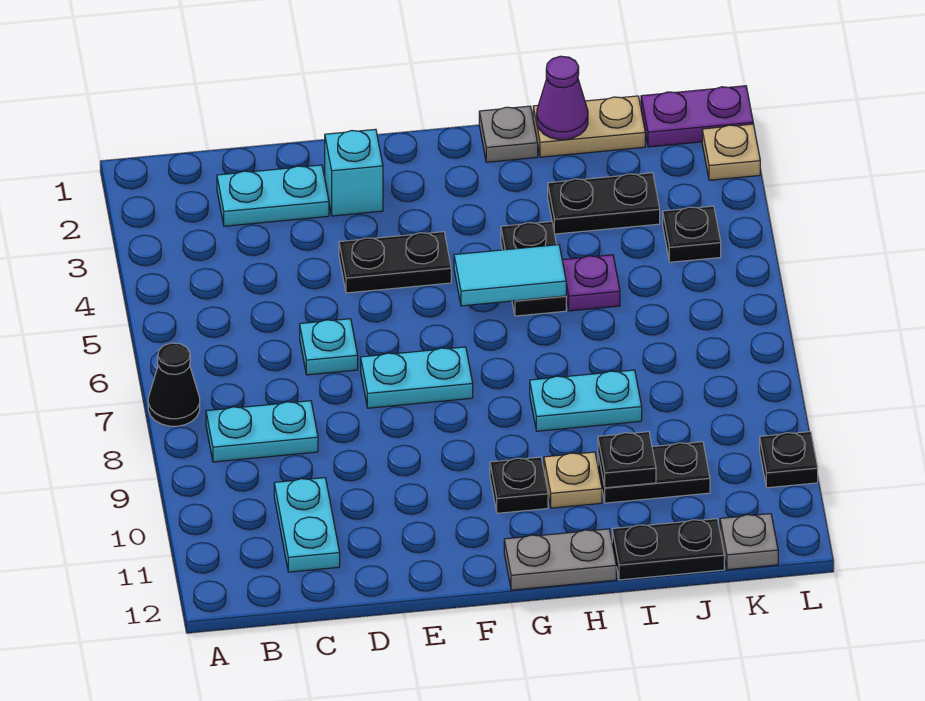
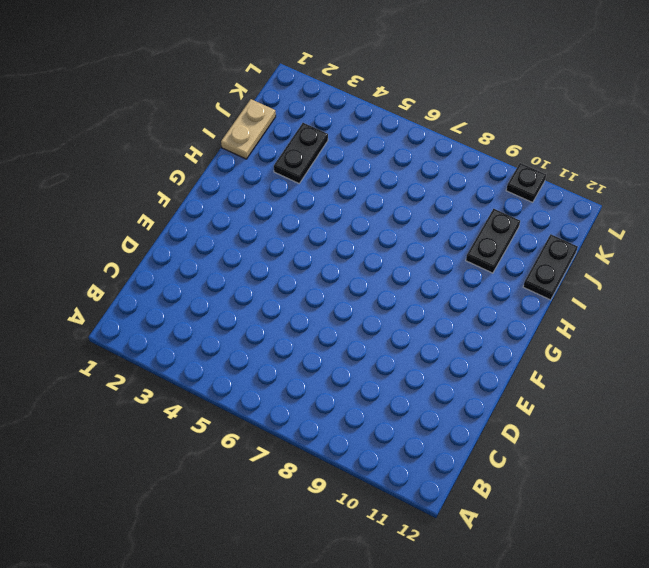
none -> black cone A7 level 1
none -> cyan plate B8:C8 level 1
none -> cyan plate C2:D2 level 1

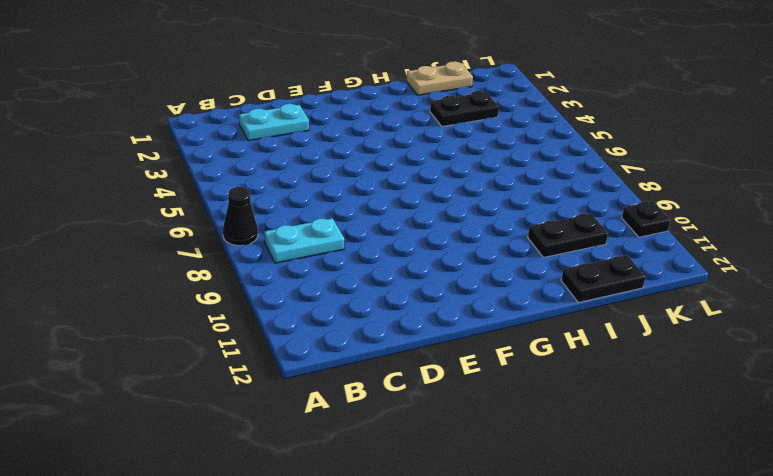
none -> cyan plate C10:C11 level 1
none -> cyan plate D6 level 1
none -> cyan brick E2 level 1

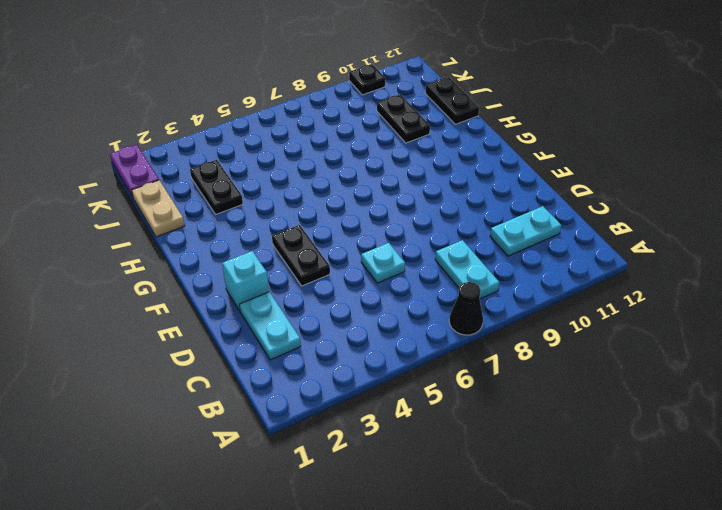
none -> cyan plate E7:F7 level 1
none -> black plate G10 level 1
none -> grey plate G12:H12 level 1

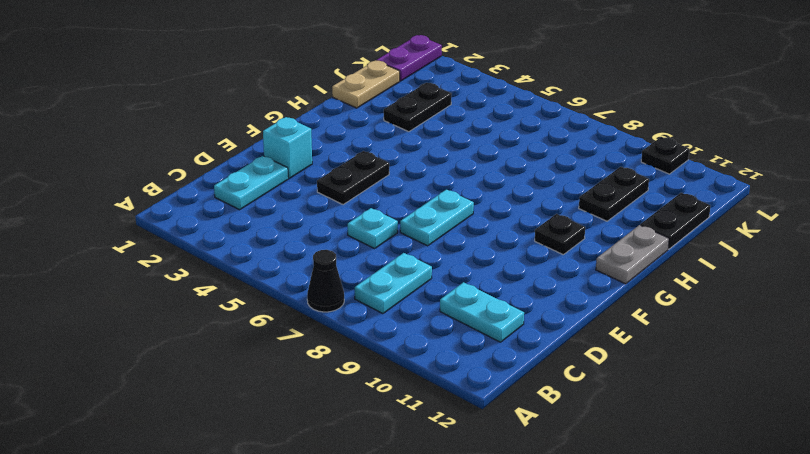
none -> grey plate H1 level 1
none -> black plate H4:H5 level 1
none -> cyan plate H8:I8 level 1

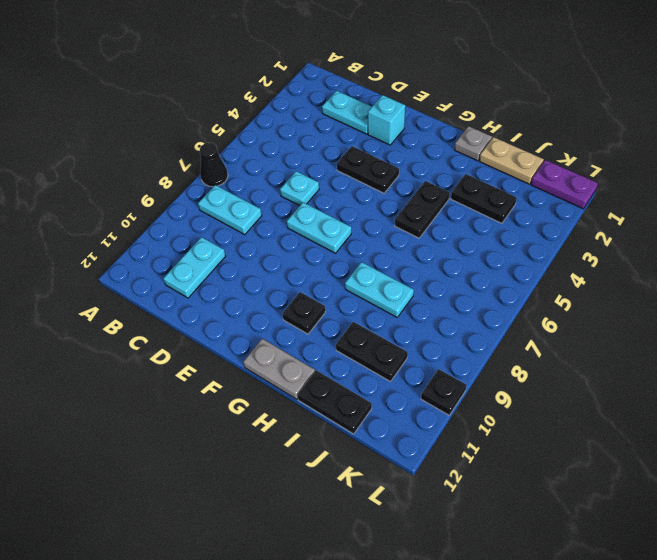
none -> tan plate H10 level 1
none -> purple plate I5 level 1
none -> black plate K4 level 1

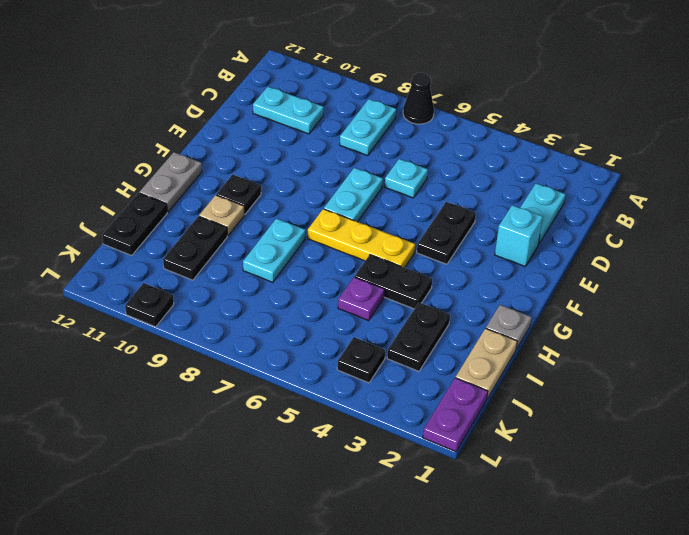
yellow plate G5:G7 level 1 -> none
none -> grey plate K12 level 1
none -> tan plate L2 level 1
none -> cyan tile G5:H5 level 2

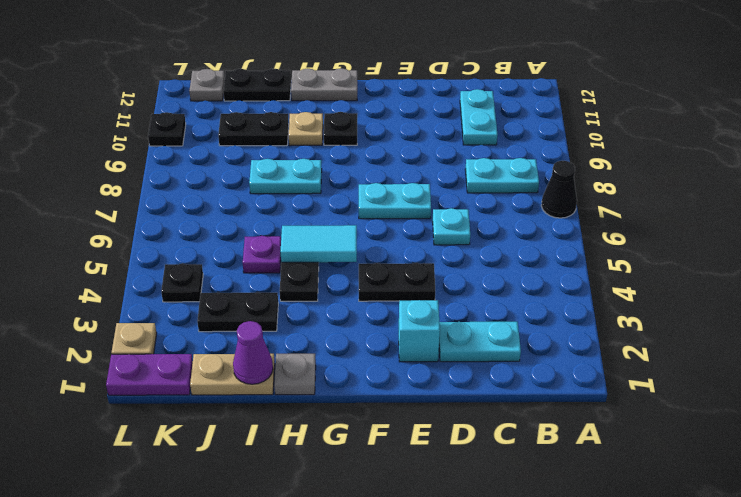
none -> black plate I10 level 2

